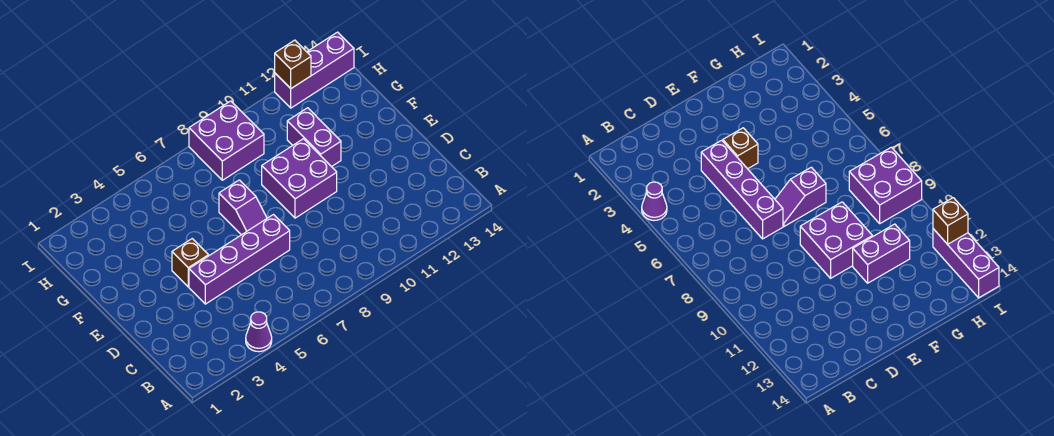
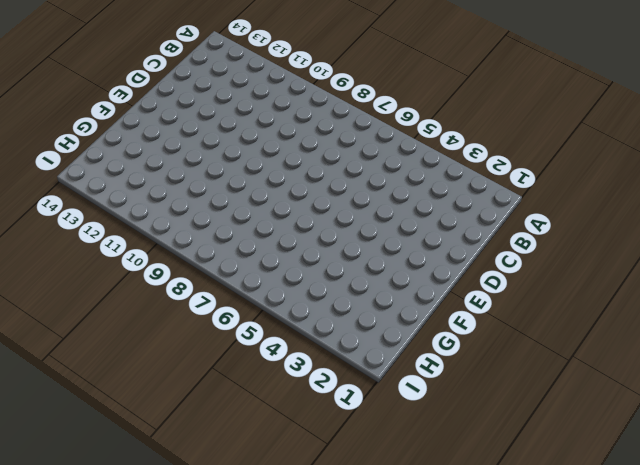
none -> purple cone A4 level 1
none -> purple brick D4:D7 level 1

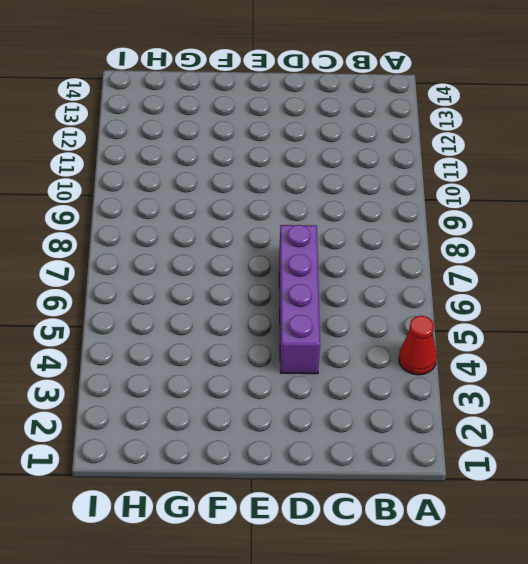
red cone A4 level 1 -> purple cone A4 level 1
none -> brown brick E4 level 1
none -> purple slope E7:F7 level 1 top F

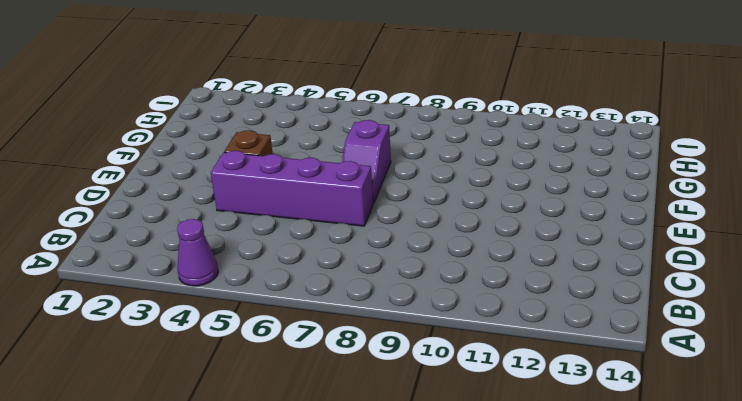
none -> purple brick E9:F10 level 1
none -> purple brick F11:G11 level 1

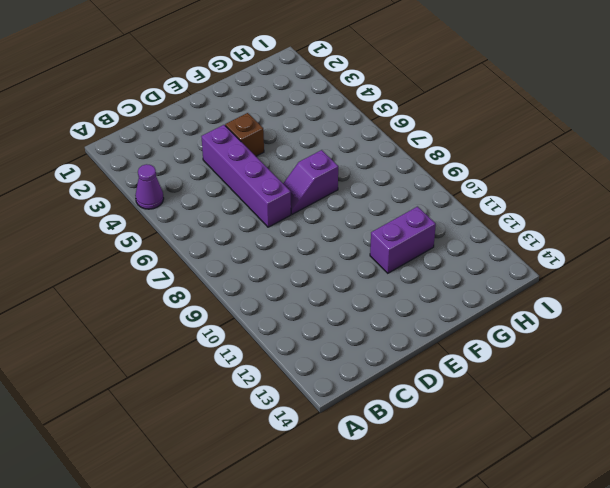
none -> purple brick E9:F10 level 1
none -> purple brick H8:I9 level 1

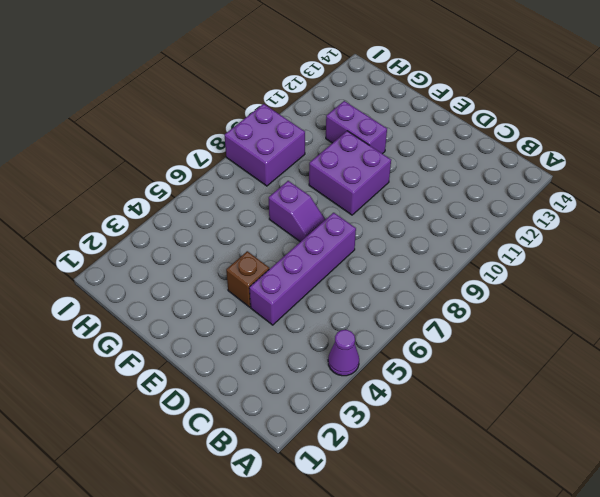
none -> purple brick I12:I14 level 1
none -> brown brick I12 level 2

